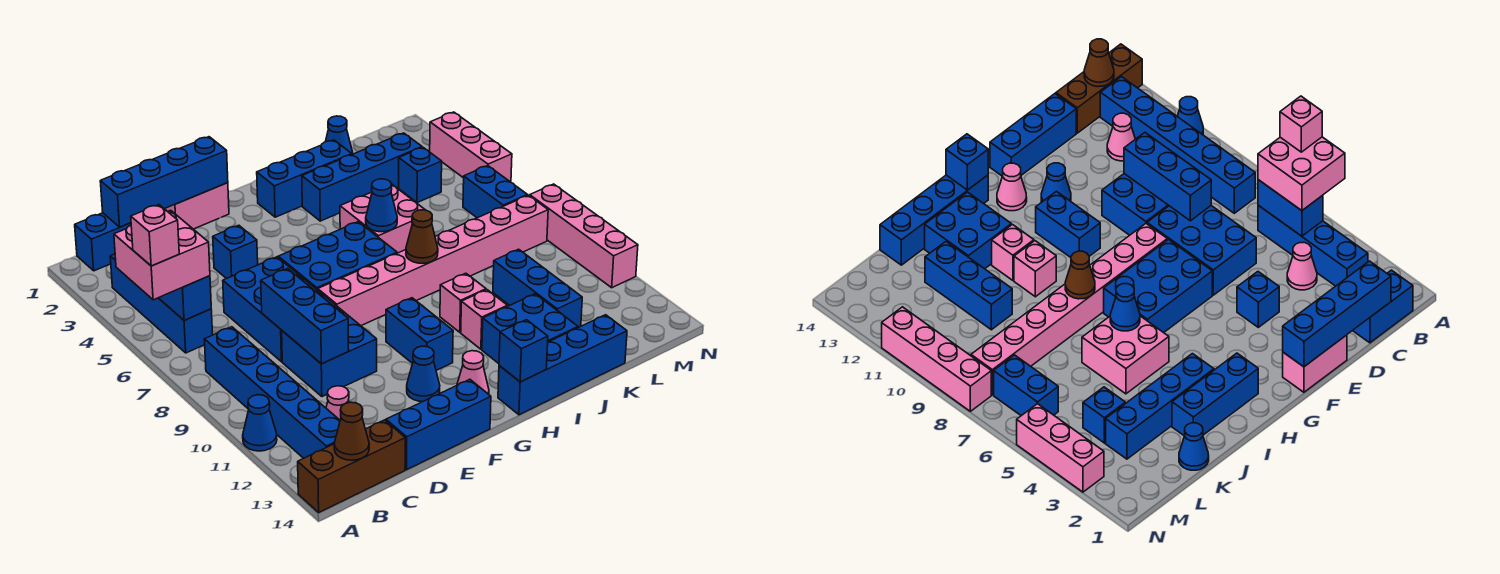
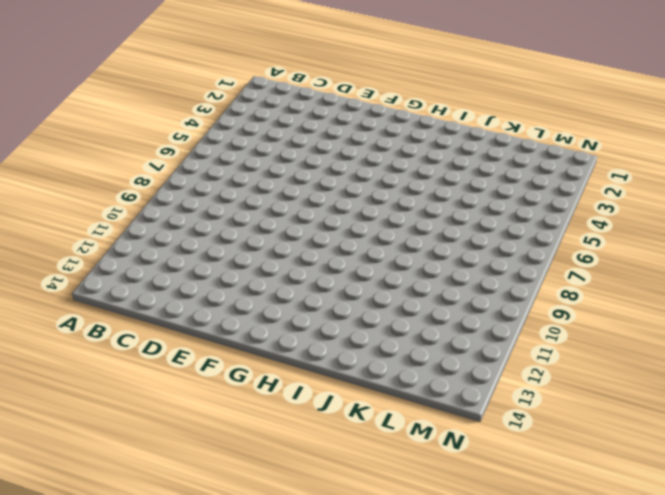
none -> blue cone A11 level 1
none -> brown brick A14:C14 level 1
none -> blue brick B1:C1 level 1
none -> blue brick B3:B6 level 1

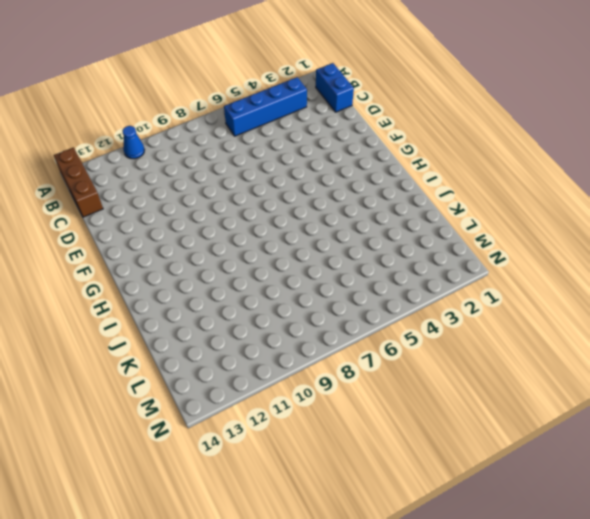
none -> blue brick B8:B13 level 1
none -> pink cone C4 level 1
none -> pink cone C12 level 1
none -> blue brick D6:E8 level 1

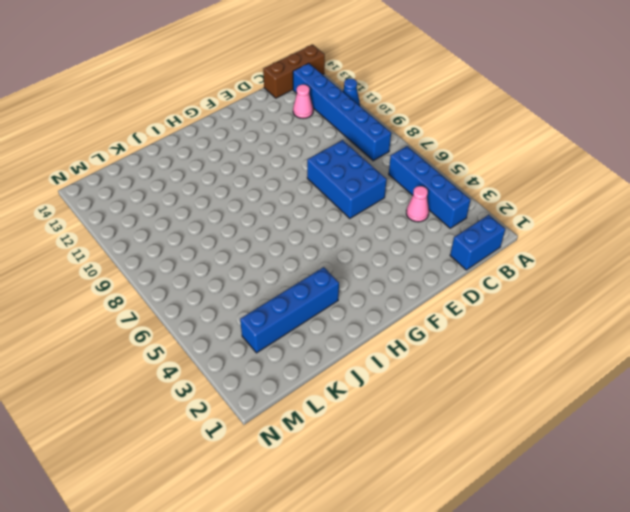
none -> blue brick D9:E10 level 1
none -> blue brick D14:F14 level 1
none -> pink brick E1:F1 level 1
none -> blue brick E4 level 1

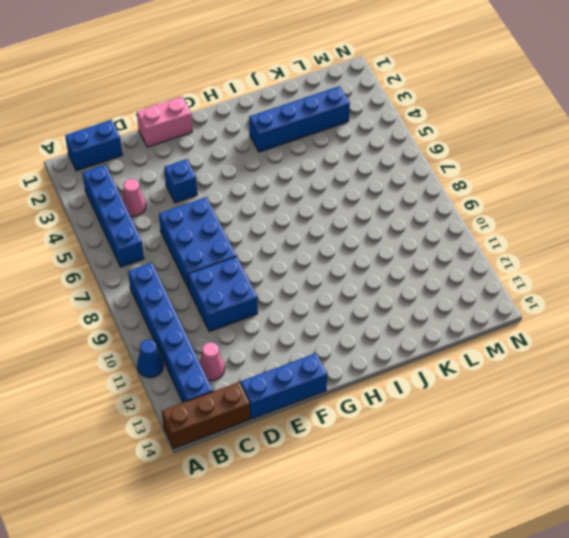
none -> blue brick F6:H7 level 1
none -> pink brick F8:M8 level 1
none -> blue cone F12 level 1
none -> blue brick G10:G11 level 1

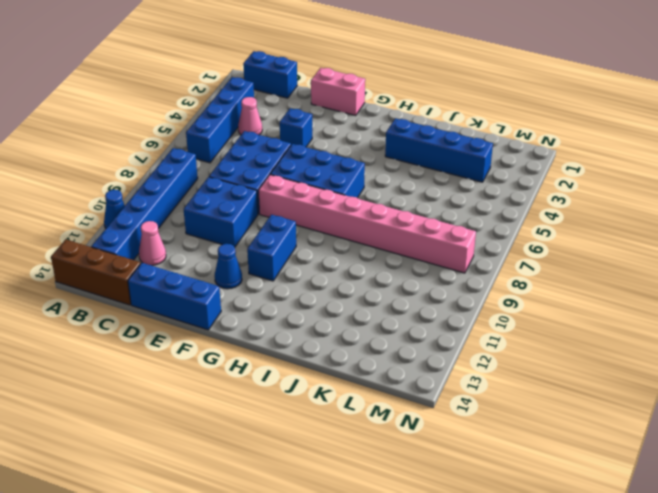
none -> pink cone G13 level 1
none -> blue brick H2:J2 level 1
none -> blue brick H14:K14 level 1
none -> pink brick I5:J6 level 1

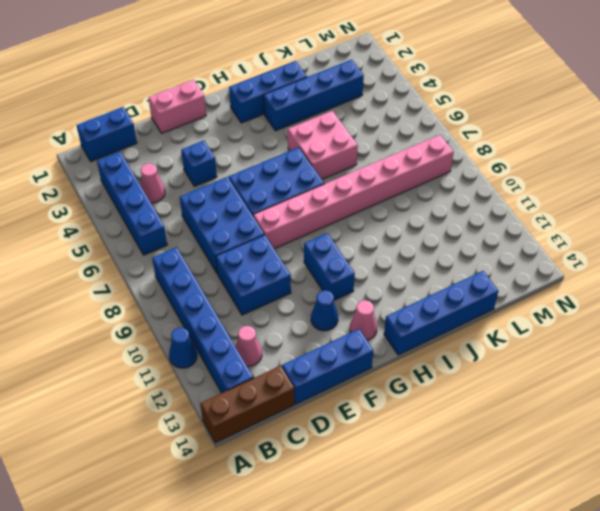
none -> pink brick I10 level 1
none -> pink brick I11 level 1
none -> blue brick I12:J13 level 1
none -> blue cone K1 level 1

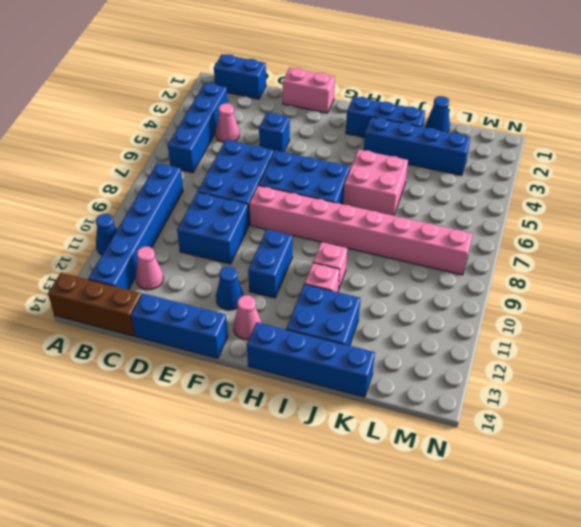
none -> blue brick K10:K12 level 1
none -> blue brick L4 level 1
none -> blue brick M6:M7 level 1
none -> pink brick N3:N5 level 1

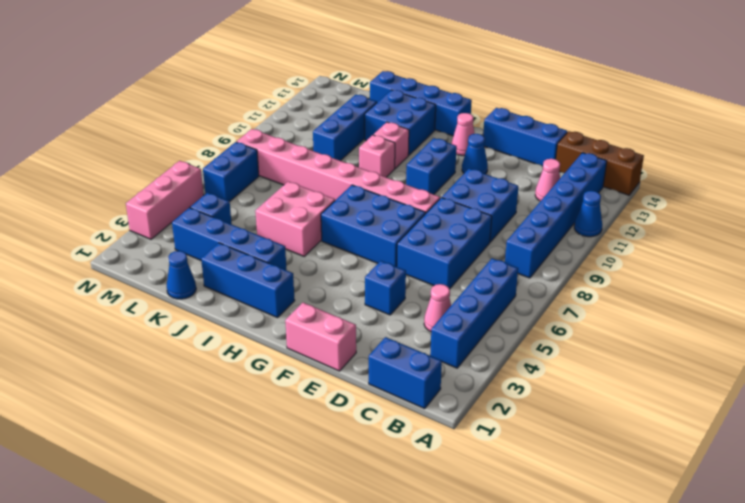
none -> pink brick N8:N11 level 1
none -> blue brick B5:B6 level 2
none -> brown cone B14 level 2
none -> blue brick C1:F1 level 2

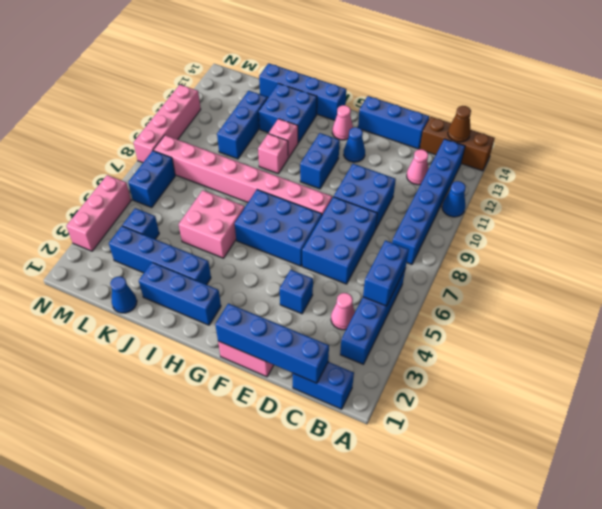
none -> blue brick D8:D10 level 2
none -> blue brick H14 level 2
none -> blue cone I6 level 2
none -> brown cone I8 level 2

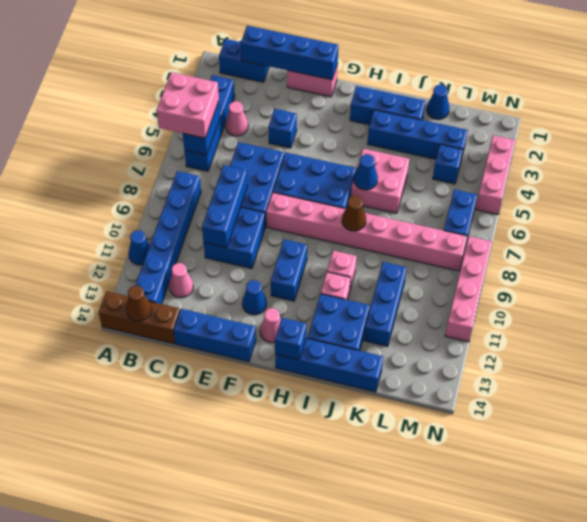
none -> pink brick A6 level 4

